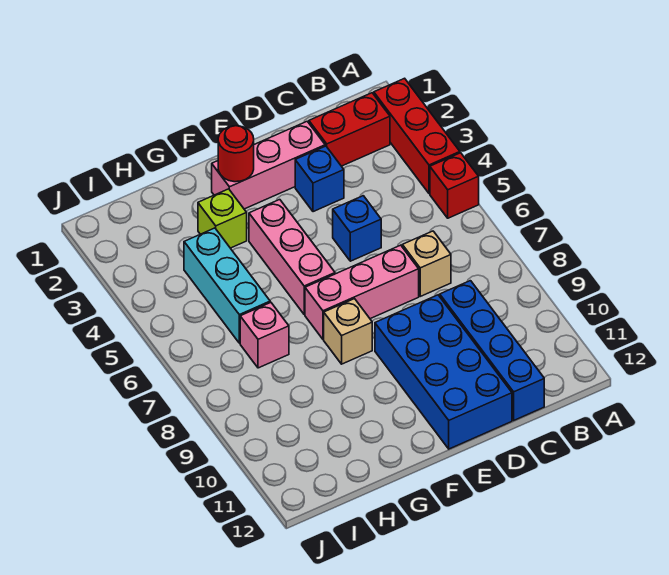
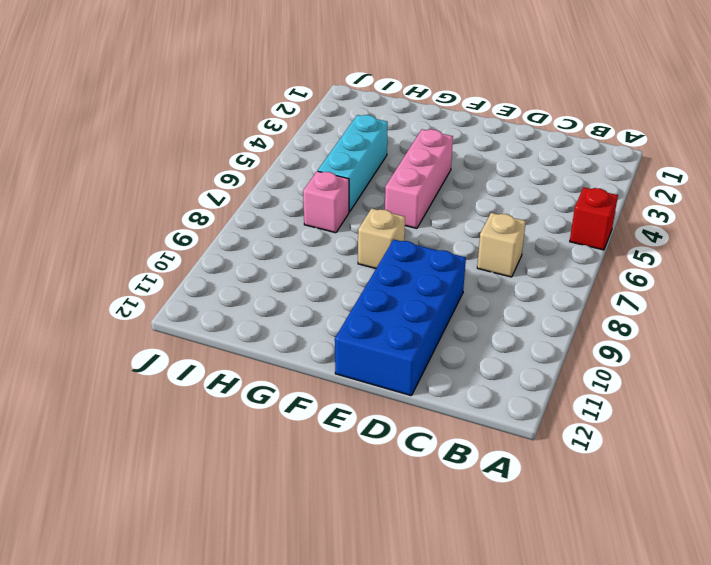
none -> red brick A2:A4 level 1
none -> red brick B2:C2 level 1
none -> blue brick C9:C12 level 1

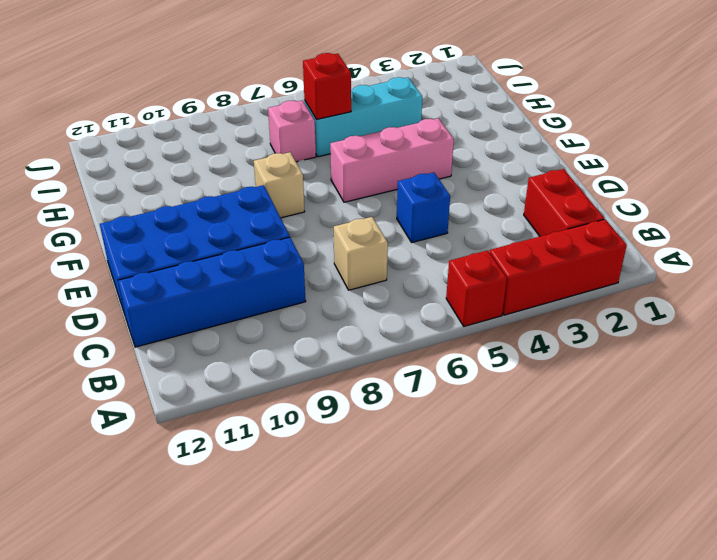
red brick H6 level 2 -> none
none -> pink brick D2:F2 level 1
none -> blue brick D3 level 1
none -> pink brick D7:F7 level 1

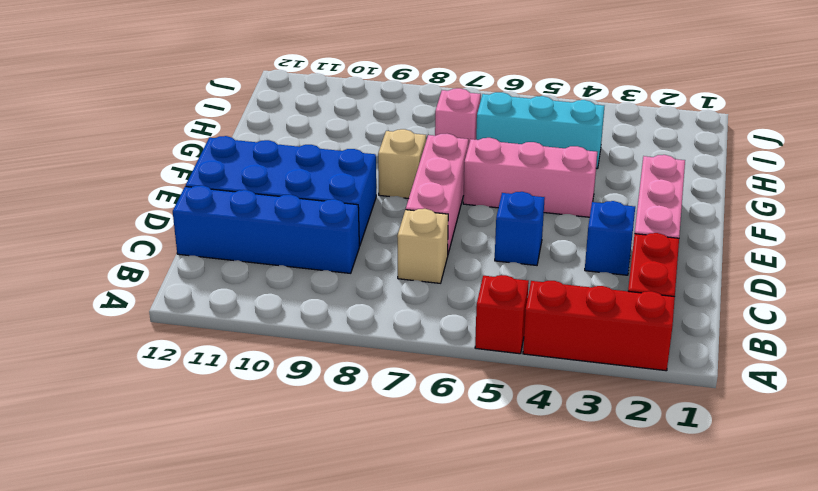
none -> lime brick G3 level 1
none -> red round brick F2 level 2

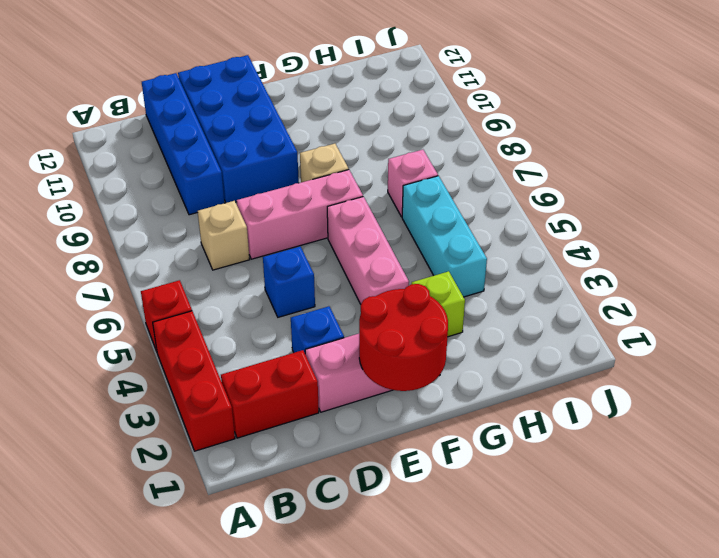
red round brick E1:F2 level 2 -> red round brick F2 level 2

